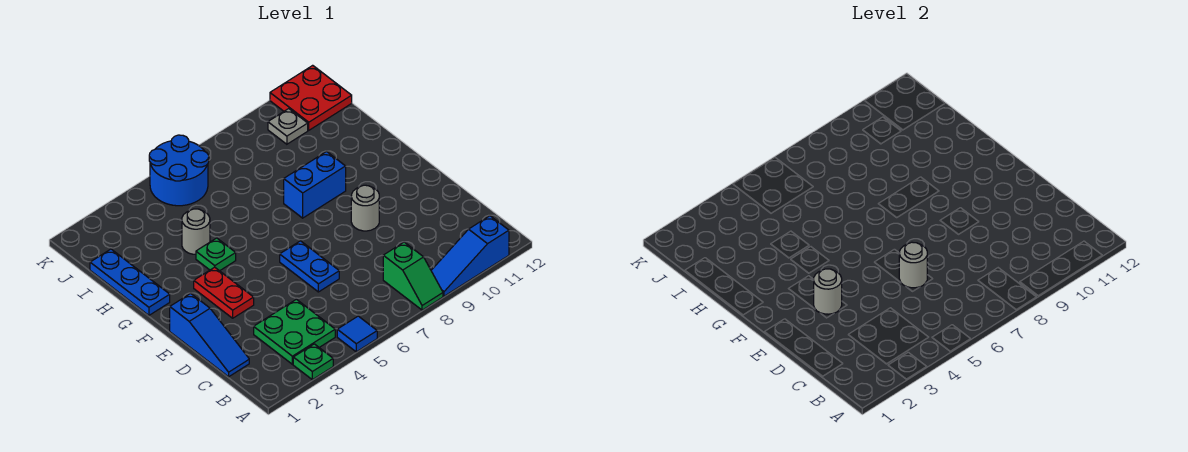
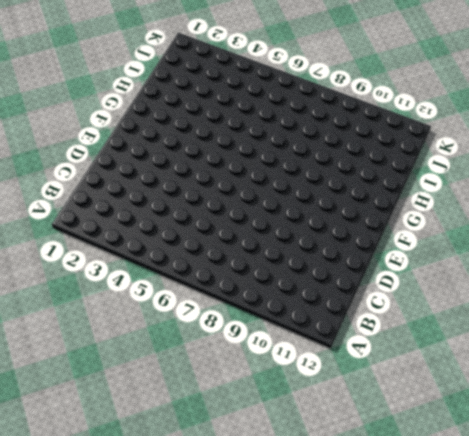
none -> green plate A3 level 1
none -> blue tile A5 level 1
none -> green slope A8:B8 level 1 top B

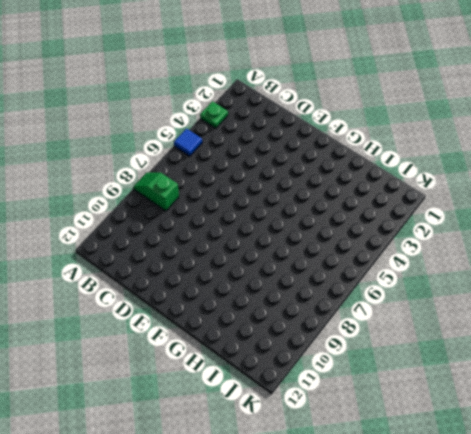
none -> blue slope A9:A11 level 1 top 11
none -> green plate B3:C4 level 1
none -> blue slope C1:E1 level 1 top E

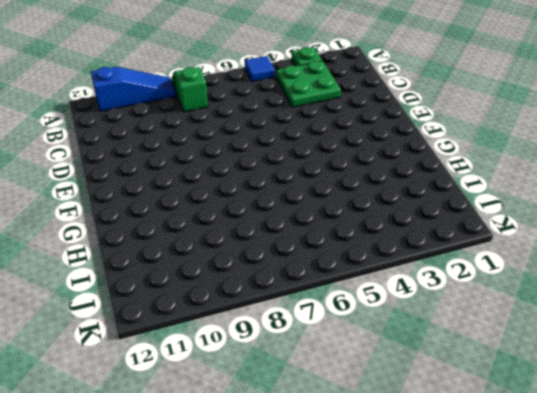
none -> blue slope C1:E1 level 1 top E
none -> blue plate D6:E6 level 1
none -> red plate E3:F3 level 1

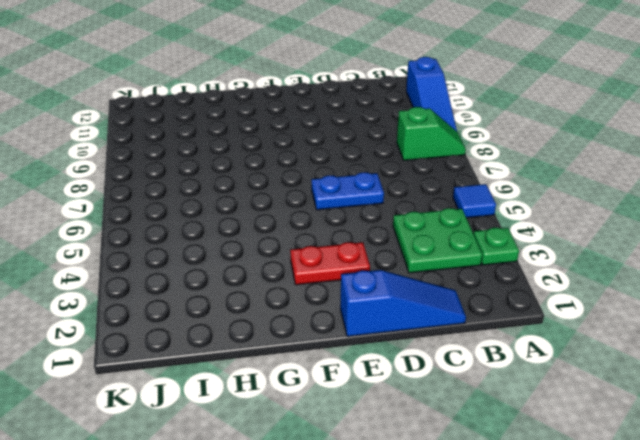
none -> grey round brick E9 level 1
none -> blue plate G1:I1 level 1
none -> green plate G4 level 1

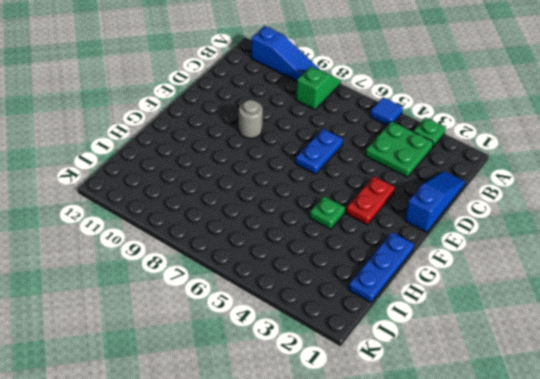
none -> blue brick G8:G9 level 1
none -> grey round brick H4 level 1
none -> blue round brick J5:K6 level 1

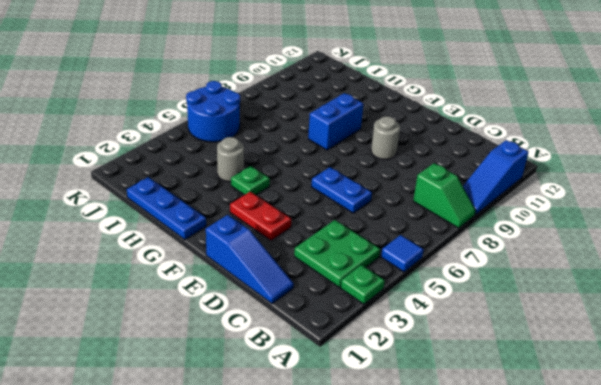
none -> grey plate J10 level 1
none -> red plate J11:K12 level 1
none -> grey round brick D6 level 2

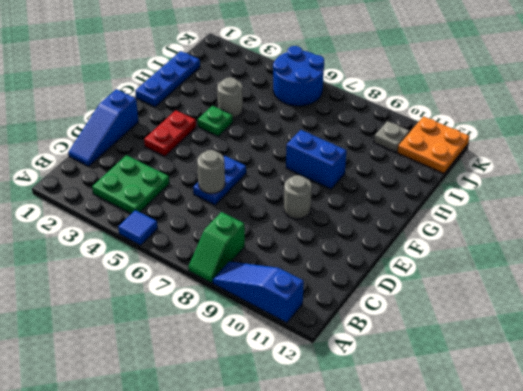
orange plate J11:K12 level 1 -> red plate J11:K12 level 1
none -> green plate A3 level 1
none -> grey round brick E3 level 2

